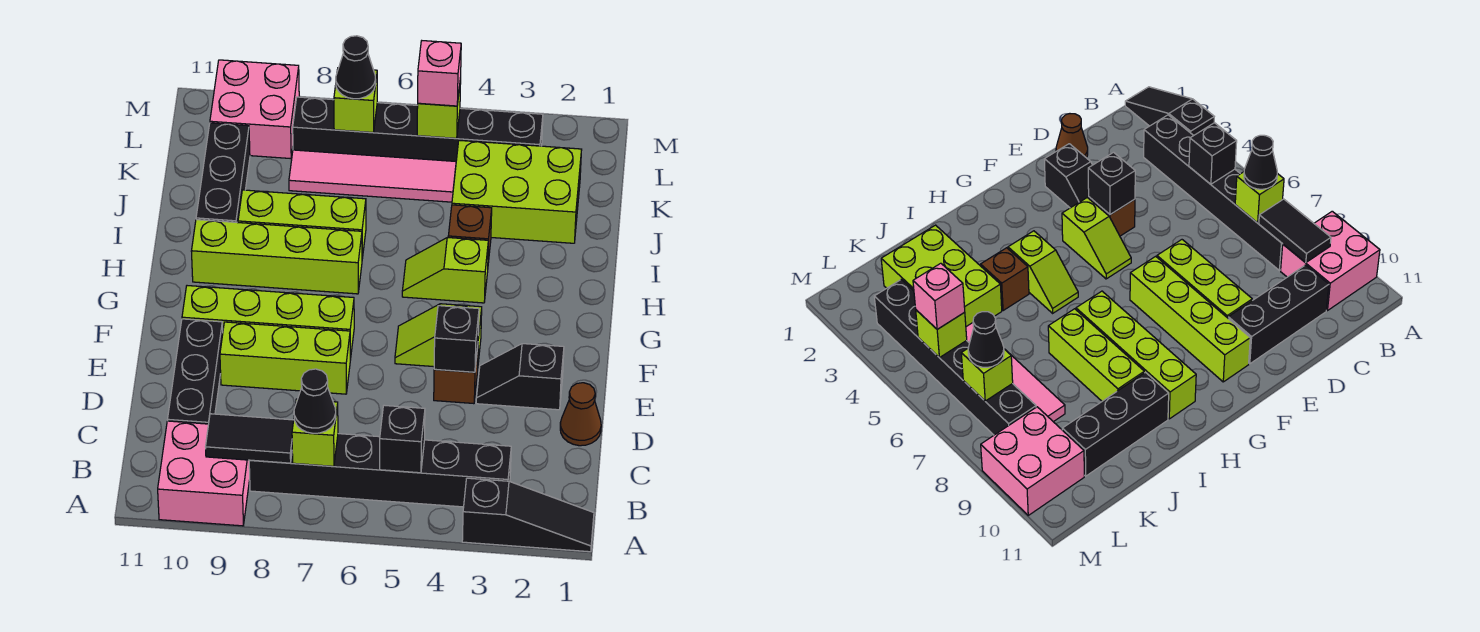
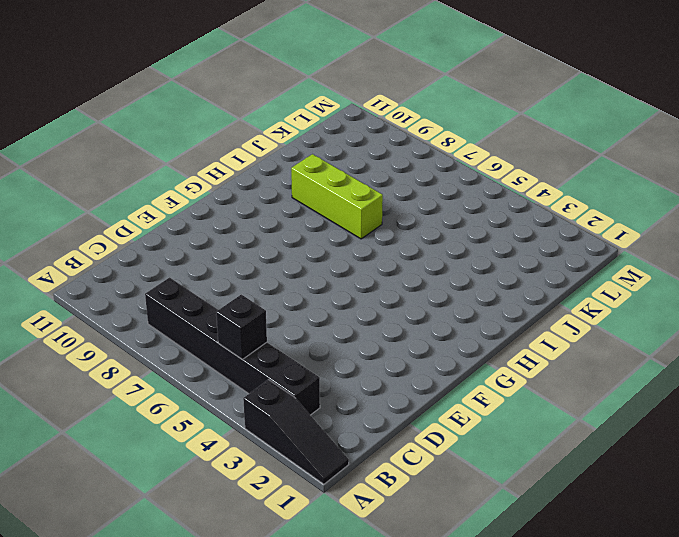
none -> pink brick A9:B10 level 1
none -> black brick C10:E10 level 1
none -> brown cone D1 level 1

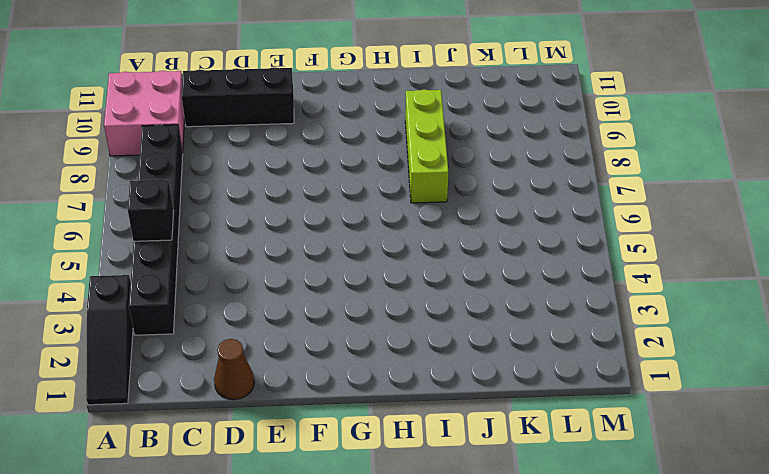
none -> black slope E2:E3 level 1 top 2
none -> brown brick E4 level 1
none -> lime brick E7:E9 level 1

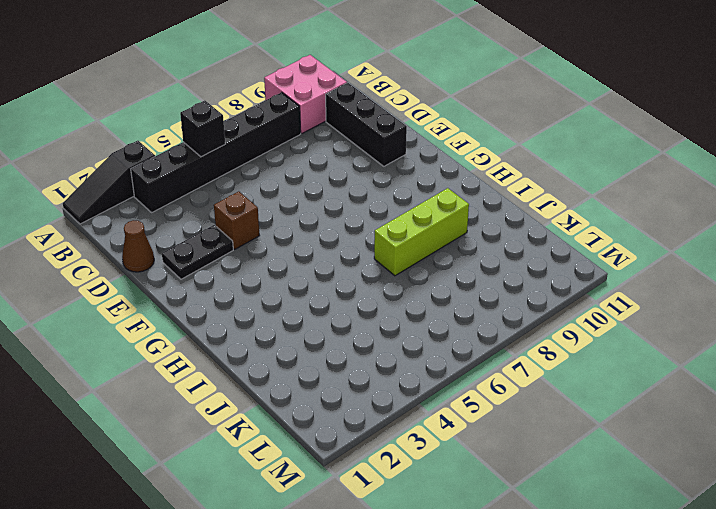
black plate E2:E3 level 1 -> black slope E2:E3 level 1 top 2
none -> lime brick E7:E9 level 1
none -> lime slope F4:F5 level 1 top 4
none -> lime brick F7:F10 level 1

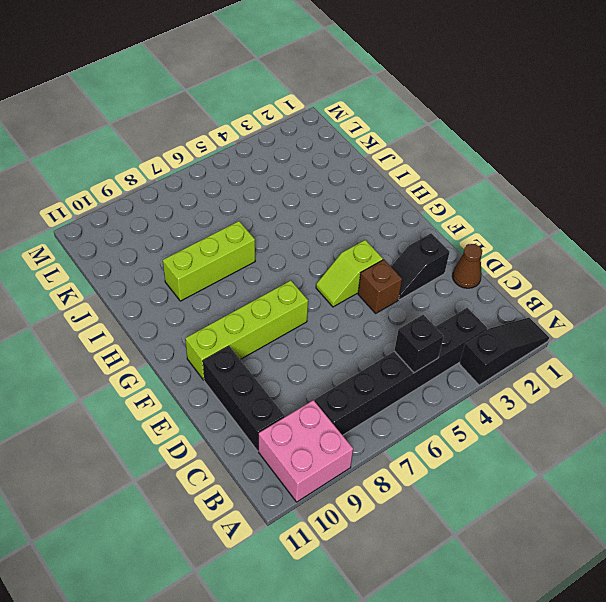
none -> lime brick E7:E9 level 1
none -> lime slope H4:H5 level 1 top 4
none -> lime brick H7:H10 level 1

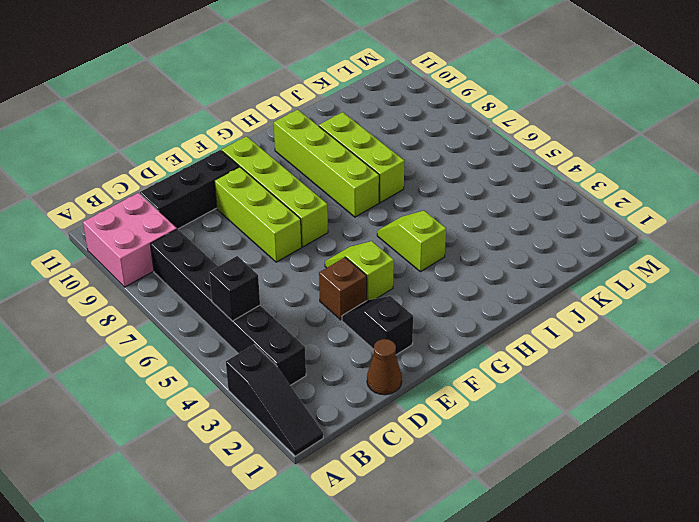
none -> brown brick I4 level 1
none -> black brick I10:K10 level 1
none -> lime brick J2:K4 level 1

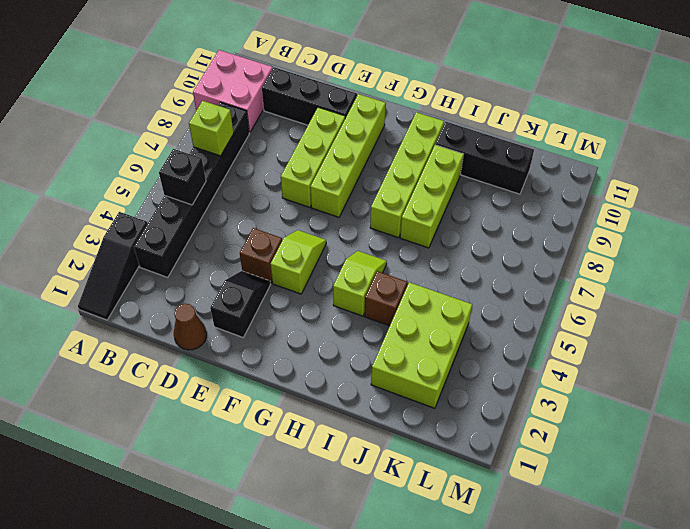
none -> pink tile K5:K8 level 1
none -> black brick L3:L8 level 1
none -> pink brick L9:M10 level 1

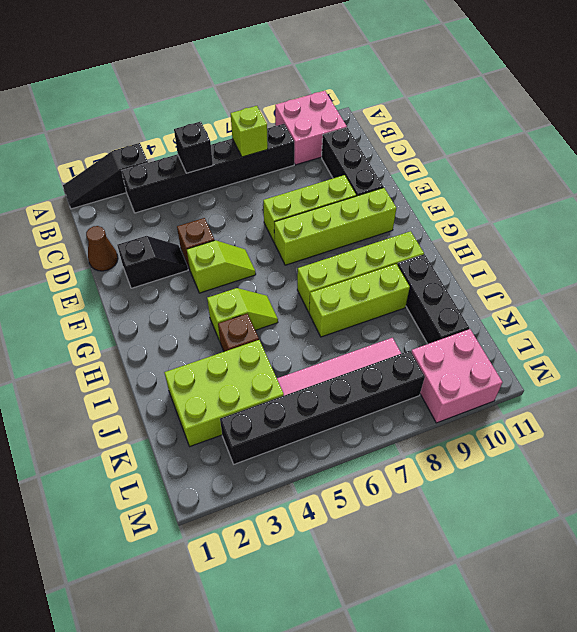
none -> black tile B8:B9 level 2
none -> black brick E4 level 2
none -> lime brick L5 level 2

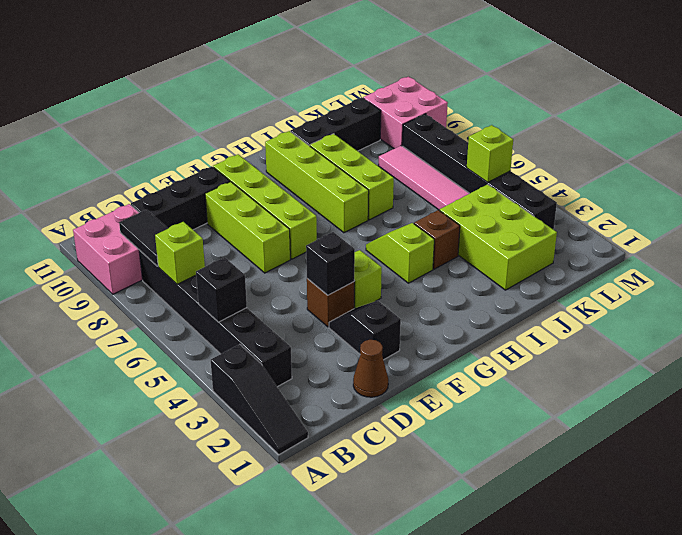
none -> lime brick L7 level 2
none -> black cone B7 level 3
none -> pink brick L5 level 3

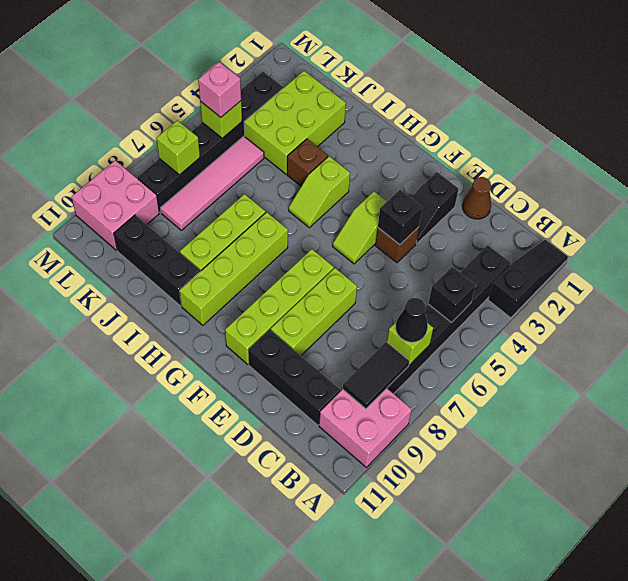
none -> black cone L7 level 3

